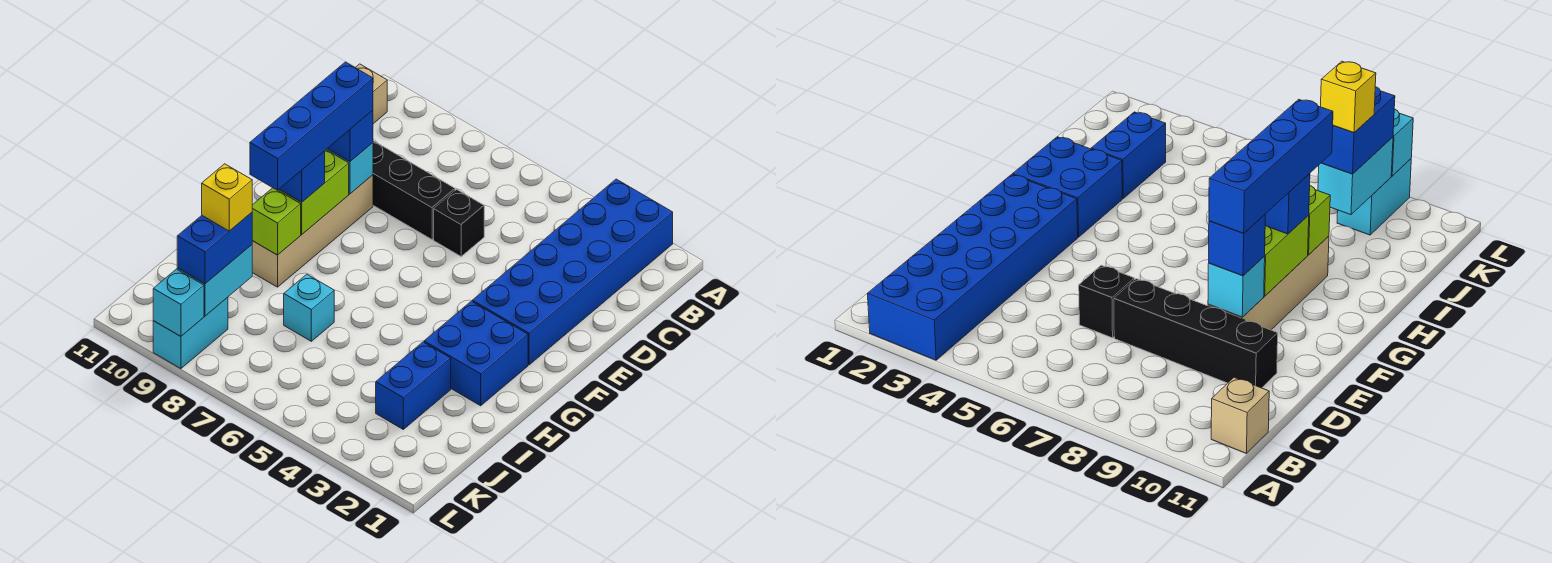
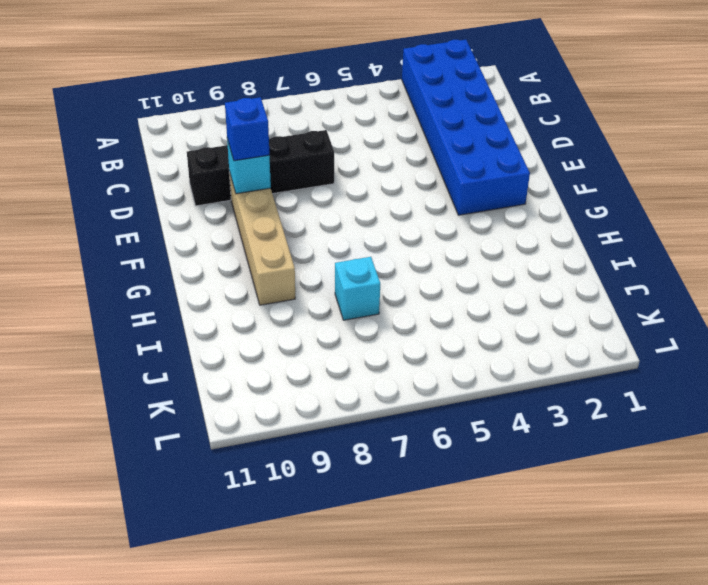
none -> tan brick B11 level 1
none -> black brick D6 level 1
none -> blue brick G2:H3 level 1

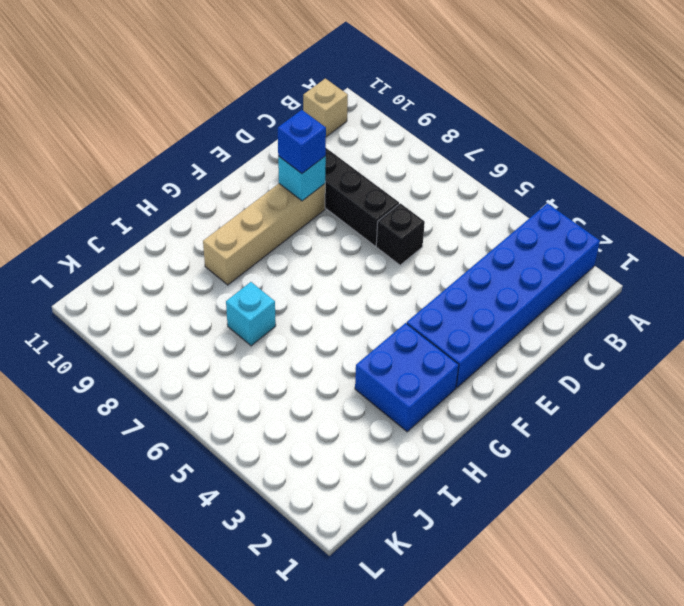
none -> blue brick I3:J3 level 1
none -> cyan brick K9:L9 level 1
none -> lime brick F9:G9 level 2

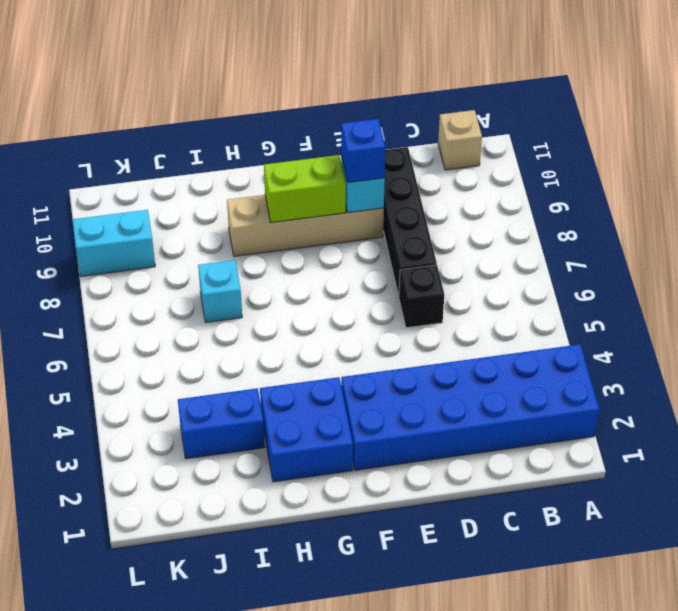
none -> lime brick H9 level 2
none -> cyan brick J9:K9 level 2
none -> cyan brick L9 level 2

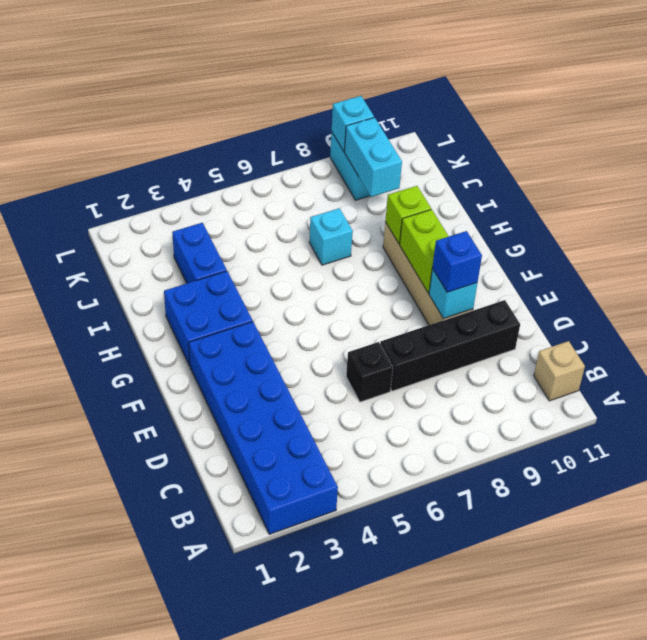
none -> blue brick G9 level 3
none -> blue brick J9:K9 level 3
none -> blue brick E9:H9 level 4

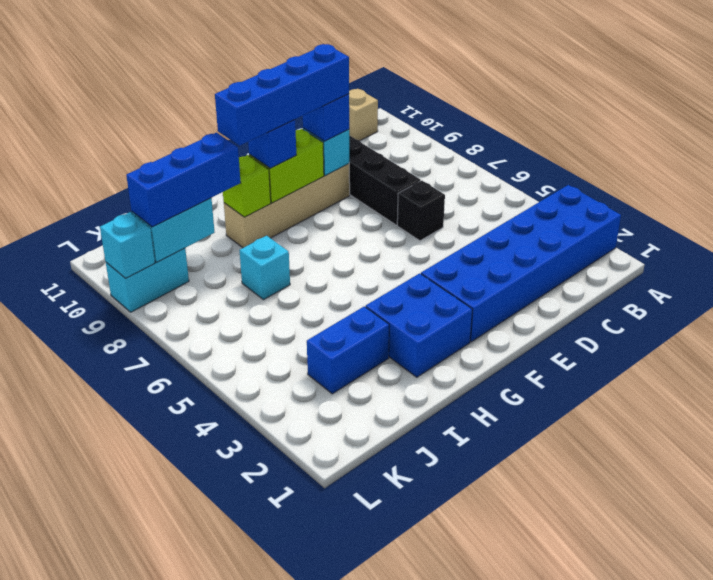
blue brick I9:K9 level 3 -> blue brick J9:K9 level 3
none -> yellow brick J9 level 4

